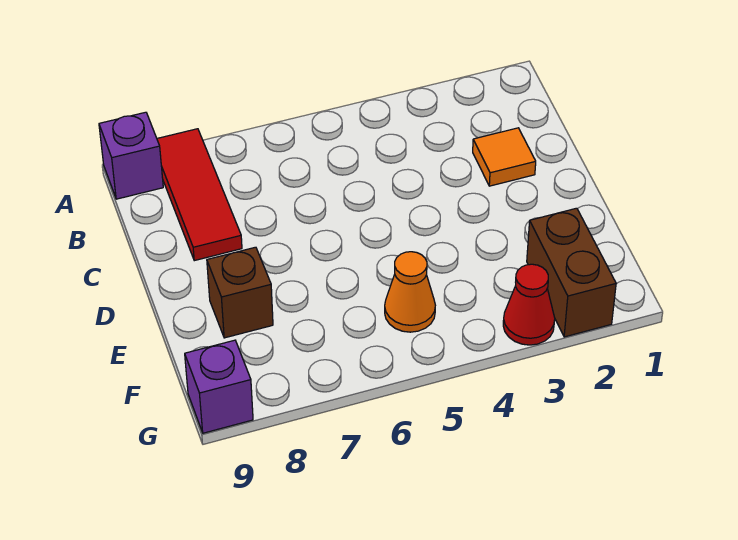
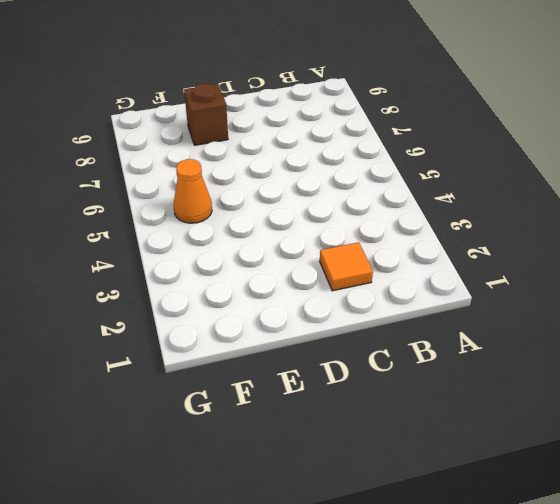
none -> red tile A8:C8 level 1
none -> purple brick A9 level 1

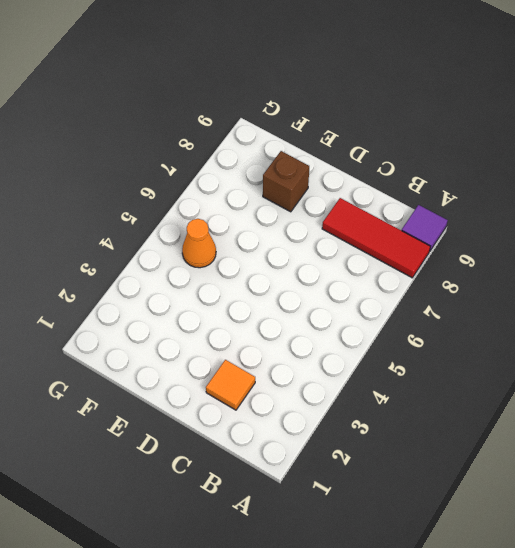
purple tile A9 level 1 -> purple brick A9 level 1
none -> brown brick F2:G2 level 1
none -> red cone G3 level 1

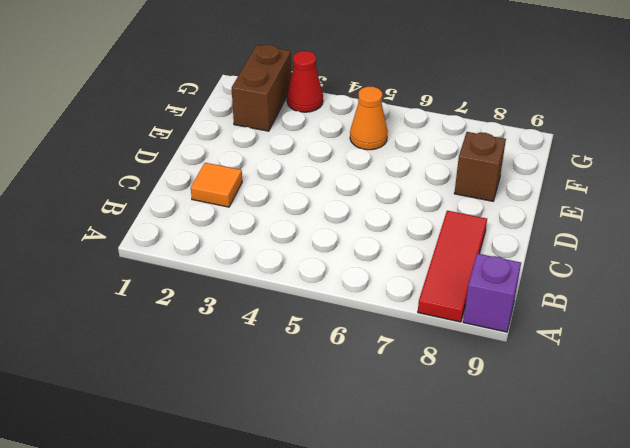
none -> purple brick G9 level 1

